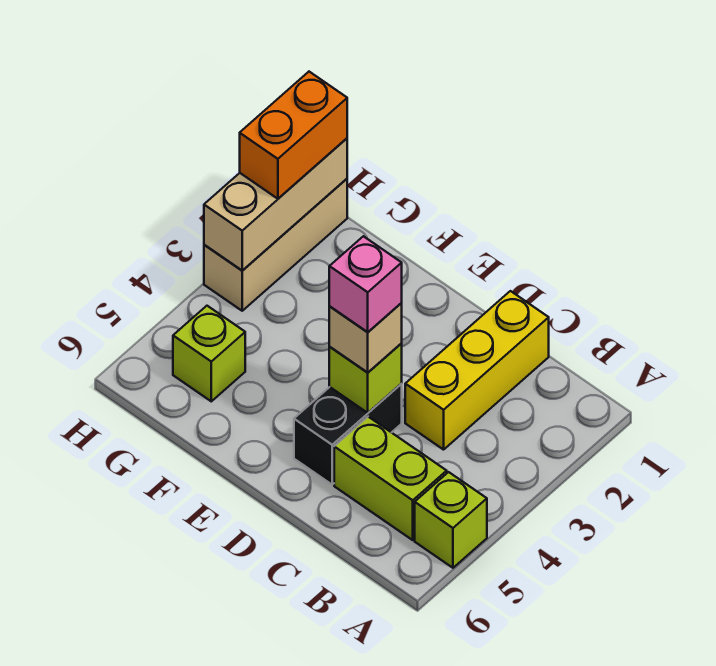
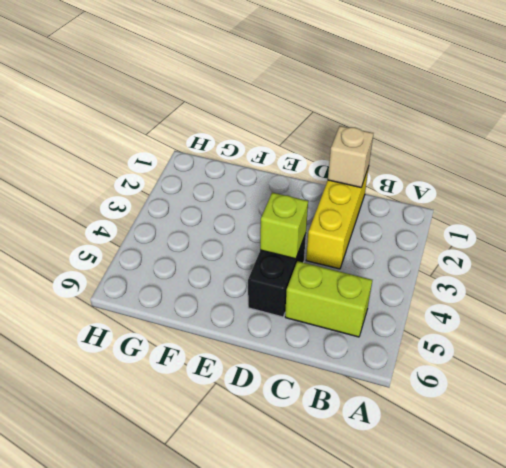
tan brick C1 level 2 -> tan brick D4 level 3
none -> lime brick A5 level 1
none -> lime brick G5 level 1

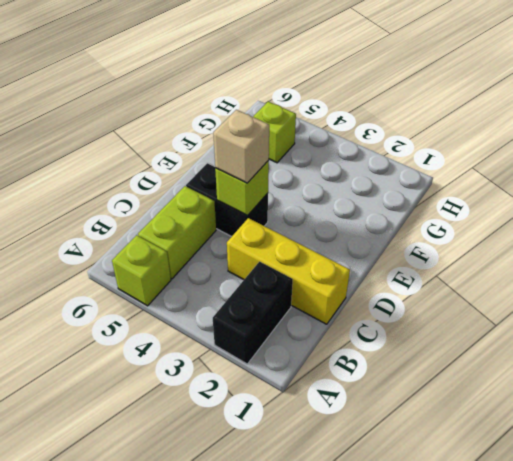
black brick A2:B2 level 1 -> none
none -> tan brick H1:H3 level 1
none -> tan brick H1:H3 level 2

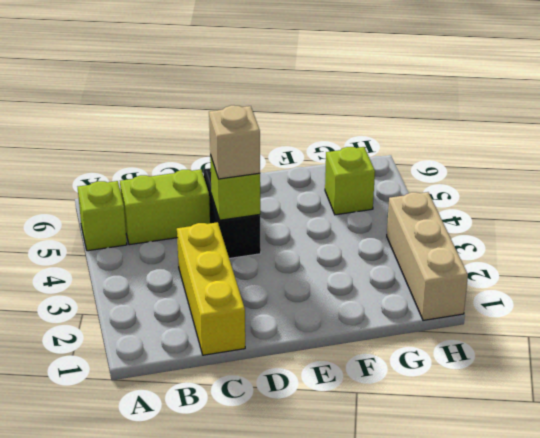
none -> tan brick H1:H3 level 2
none -> orange brick H1:H2 level 3

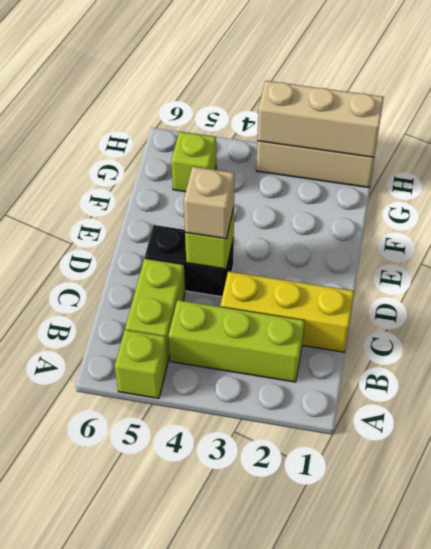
lime brick B2:B4 level 1 -> none
none -> orange brick H1:H2 level 3
none -> pink brick D4 level 4

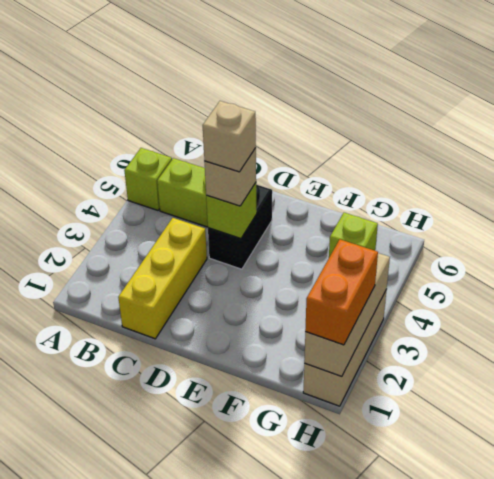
tan brick D4 level 4 -> pink brick D4 level 4

